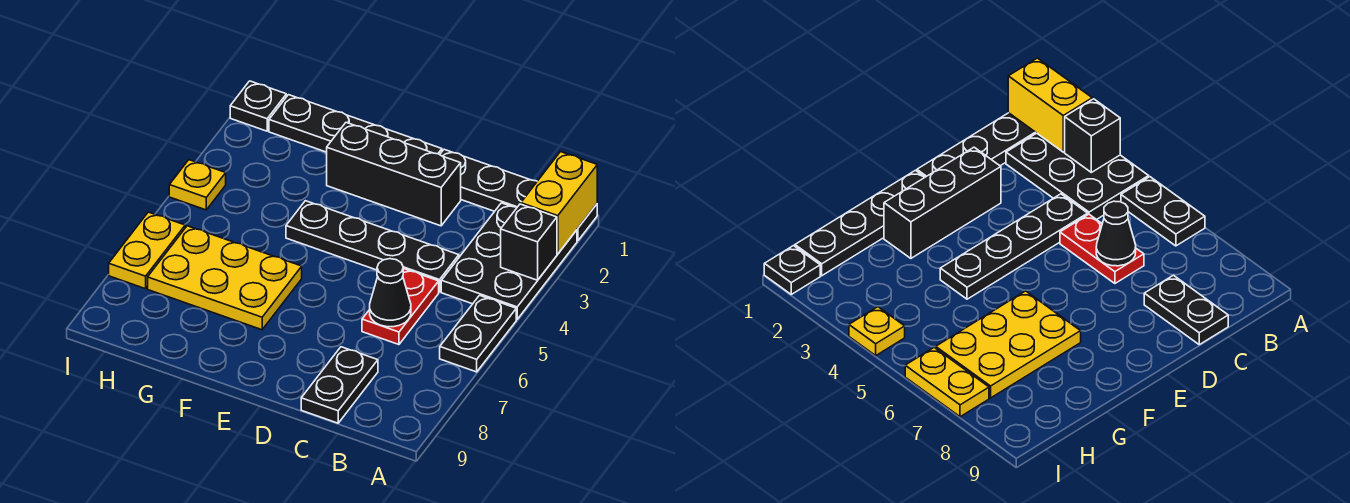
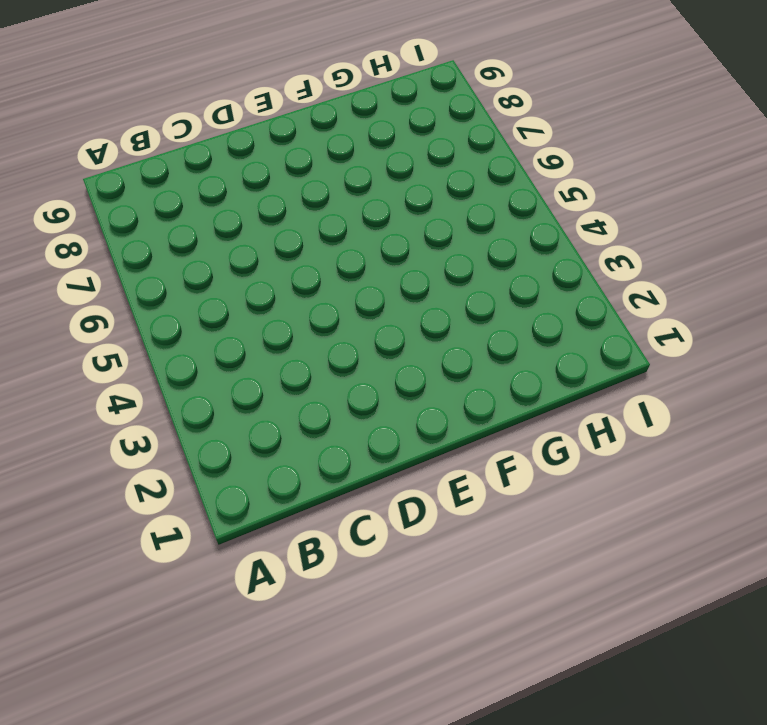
none -> black plate A1:D1 level 1
none -> black plate A2:B4 level 1
none -> black plate A5:A6 level 1

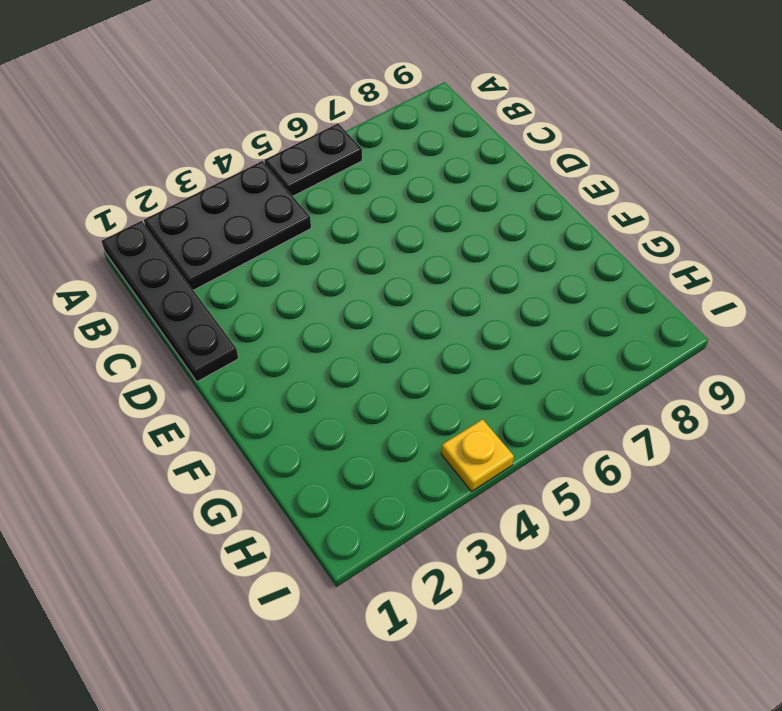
none -> black plate C4:F4 level 1
none -> red plate C5:C6 level 1
none -> black plate C8:C9 level 1

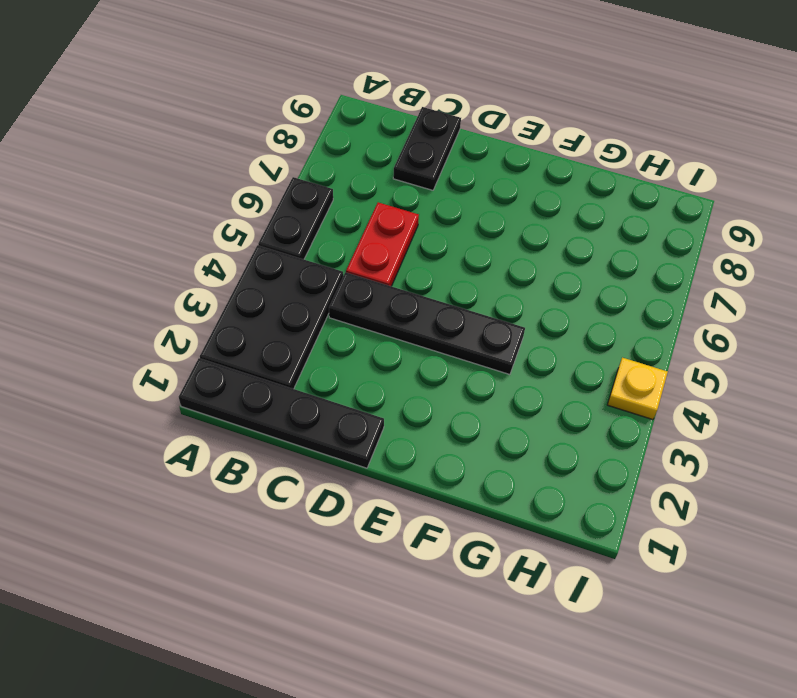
none -> black brick D2:F2 level 1
none -> black plate E1:H1 level 1
none -> yellow plate F6:H7 level 1

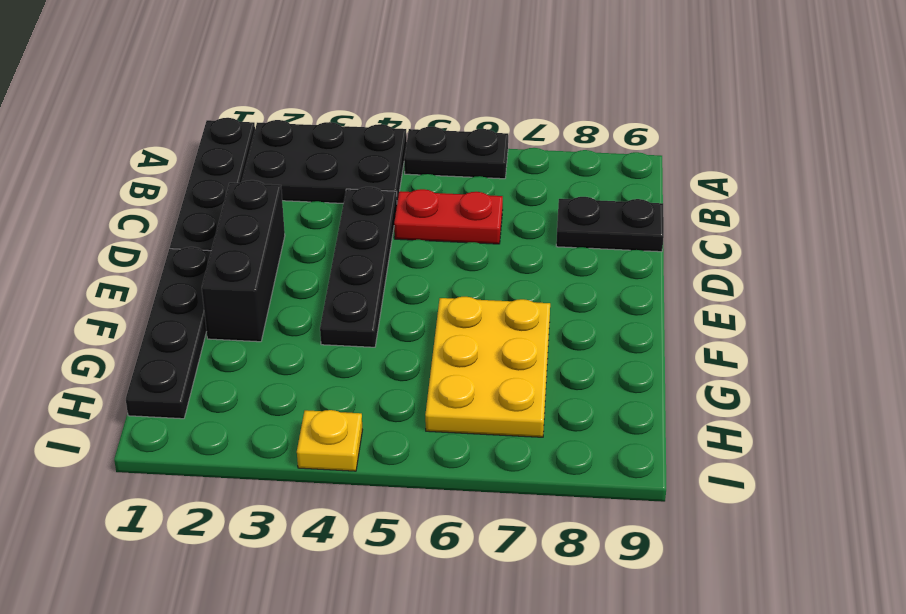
none -> black plate I1 level 1
none -> yellow plate I6:I7 level 1
none -> yellow brick A1:A2 level 2

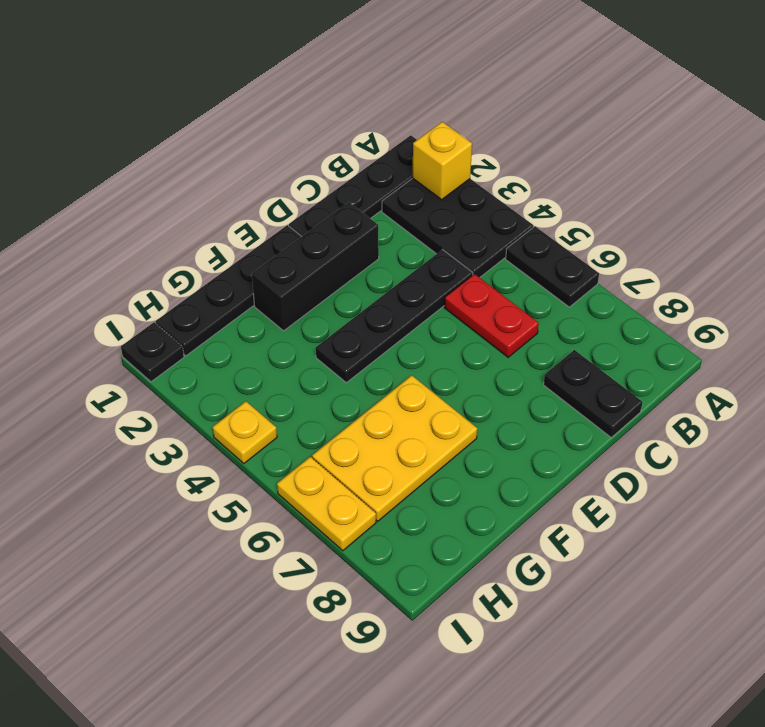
yellow brick A2 level 2 -> yellow brick A1:A2 level 2
none -> black brick A3 level 2
none -> black cone C6 level 2

